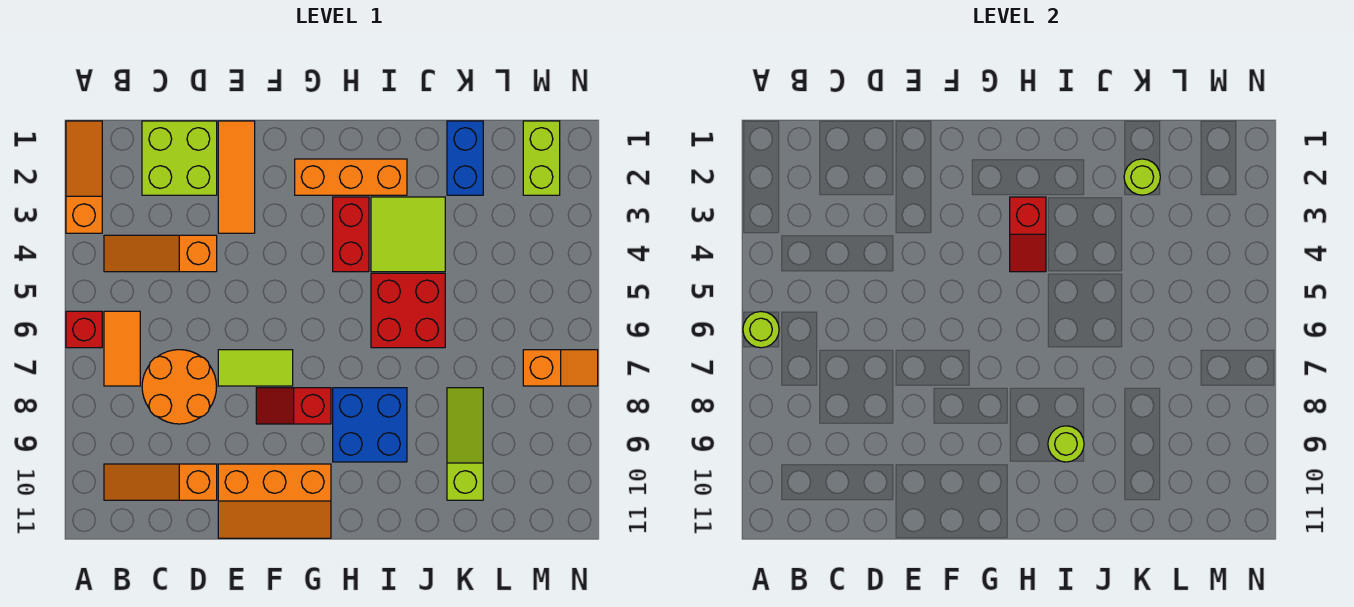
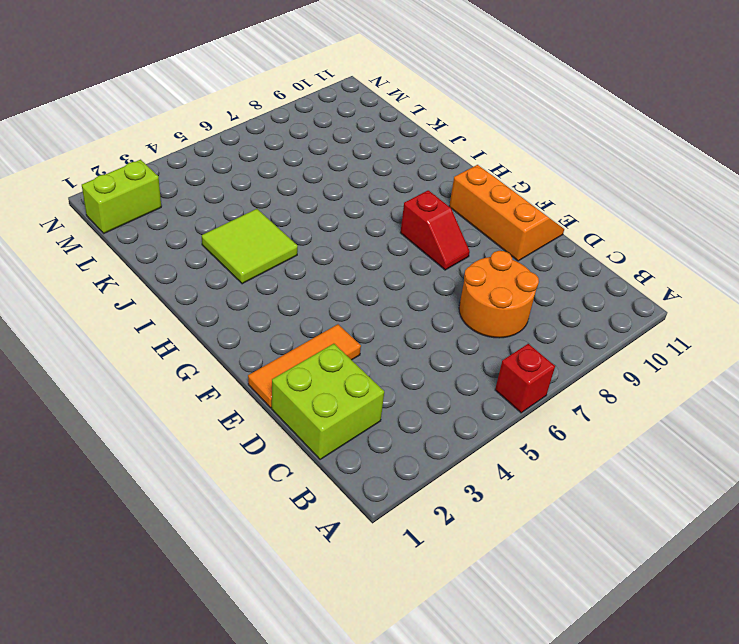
none -> orange slope A1:A3 level 1 top 3
none -> orange slope B4:D4 level 1 top D
none -> orange tile B6:B7 level 1

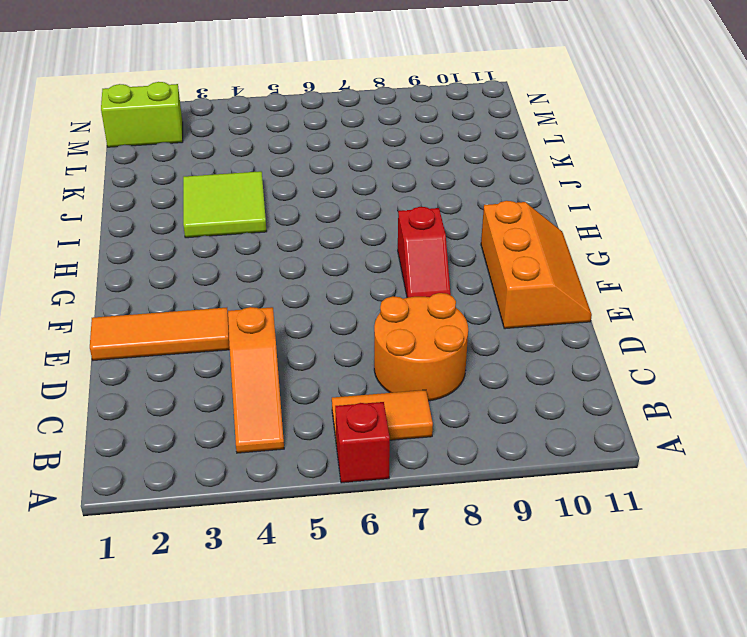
none -> orange slope A1:A3 level 1 top 3
none -> orange slope B10:D10 level 1 top D
none -> lime brick C1:D2 level 1

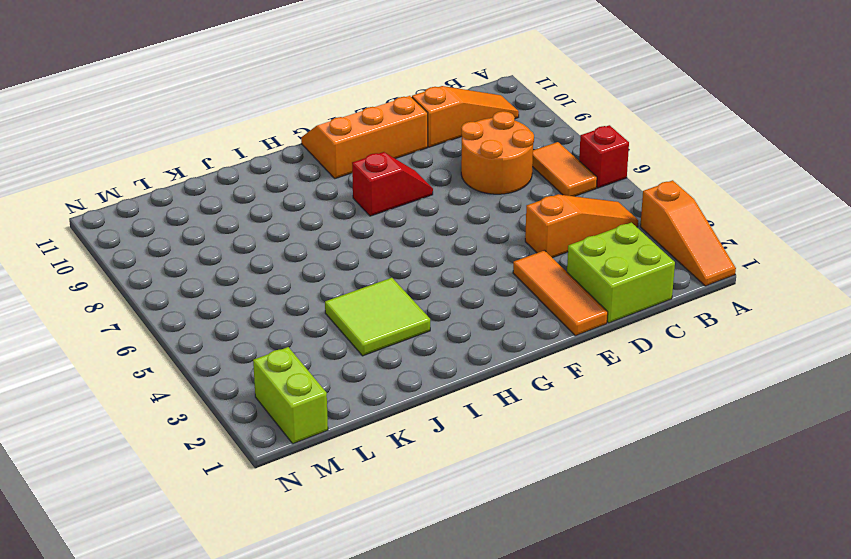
none -> lime tile E7:F7 level 1
none -> orange brick G2:I2 level 1
none -> red brick H3:H4 level 1

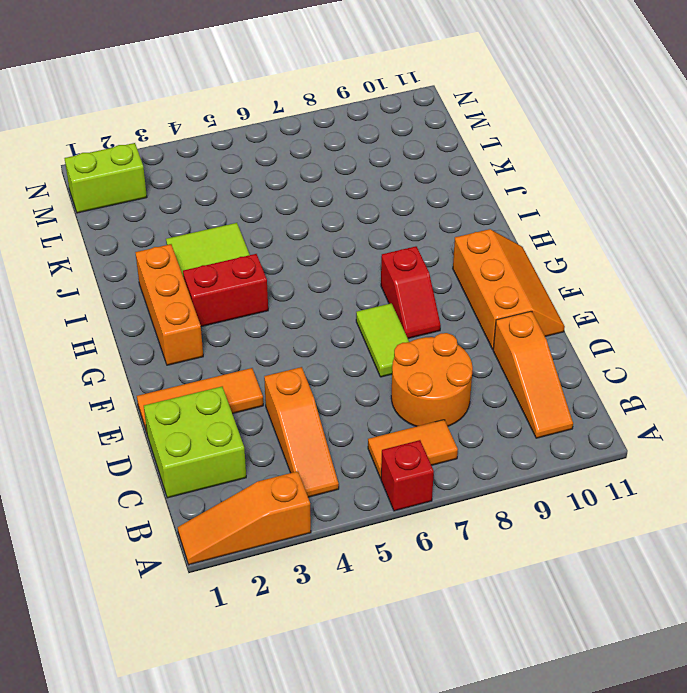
none -> blue brick H8:I9 level 1
none -> red brick I5:J6 level 1
none -> blue brick K1:K2 level 1

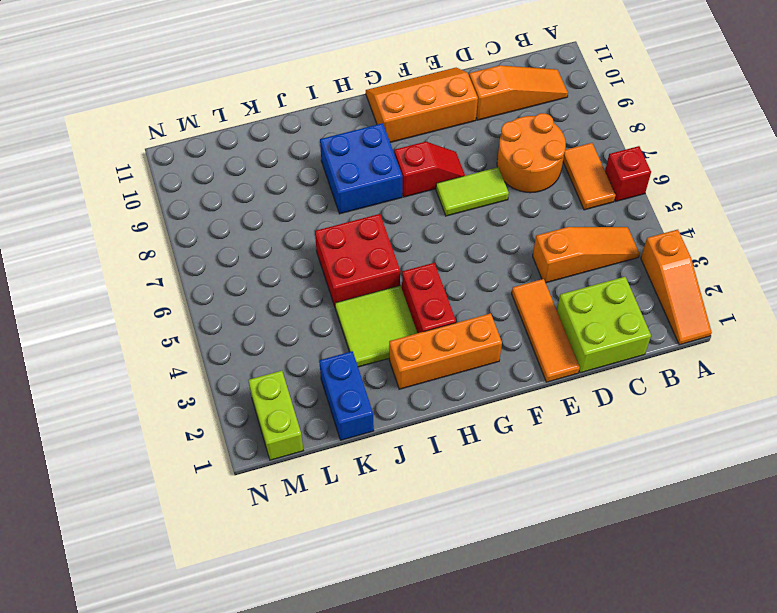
none -> lime slope K8:K10 level 1 top 10
none -> orange slope M7:N7 level 1 top M
none -> lime round brick A6 level 2

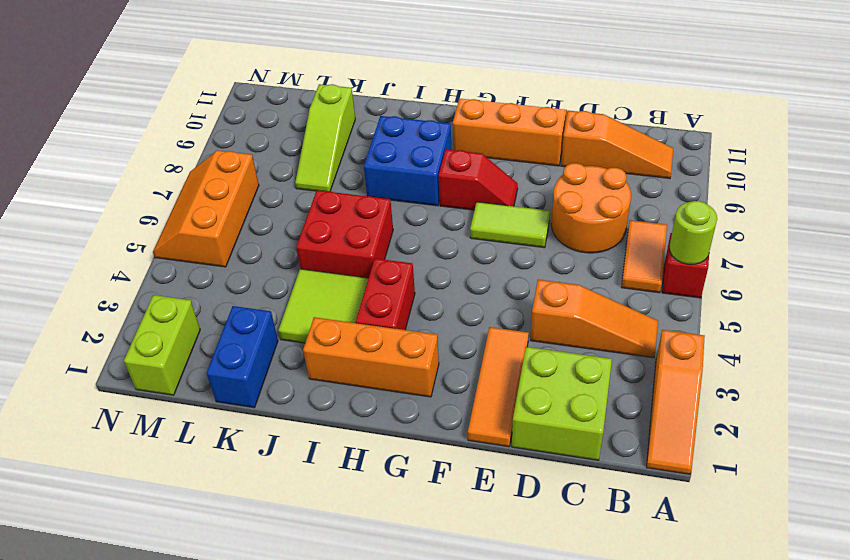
orange slope M5:N7 level 1 top M -> orange slope M7:N7 level 1 top M
none -> red slope H3:H4 level 2 top 3
none -> lime round brick I9 level 2
none -> lime round brick K2 level 2

